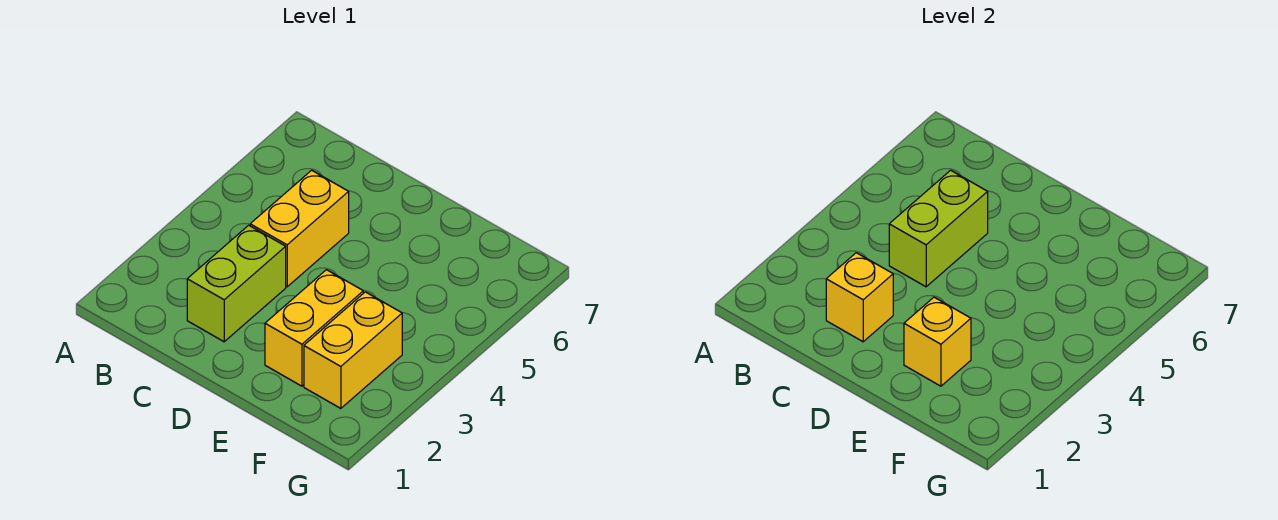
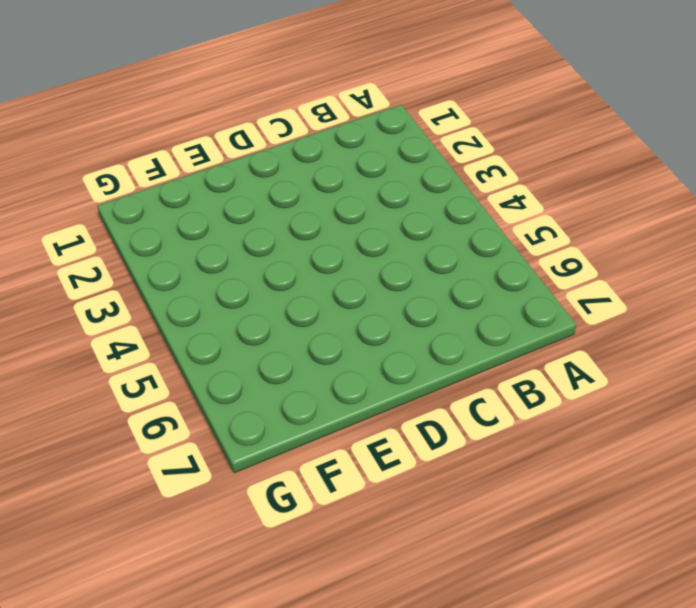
none -> lime brick C2:C3 level 1
none -> yellow brick C4:C5 level 1

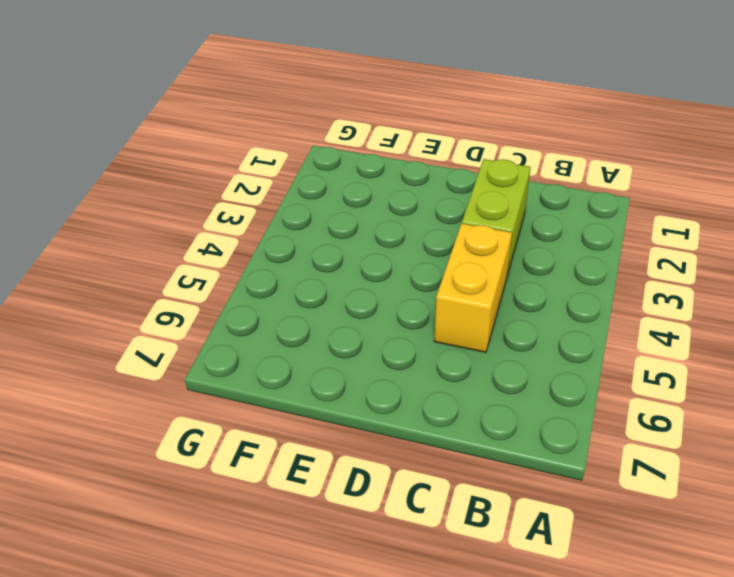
none -> yellow brick E2:E3 level 1
none -> yellow brick F2:F3 level 1

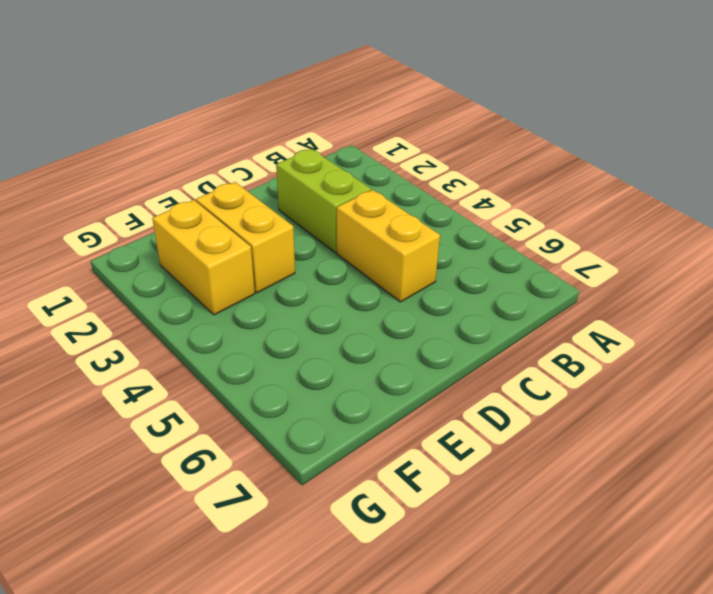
none -> yellow brick C2 level 2
none -> lime brick C4:C5 level 2

